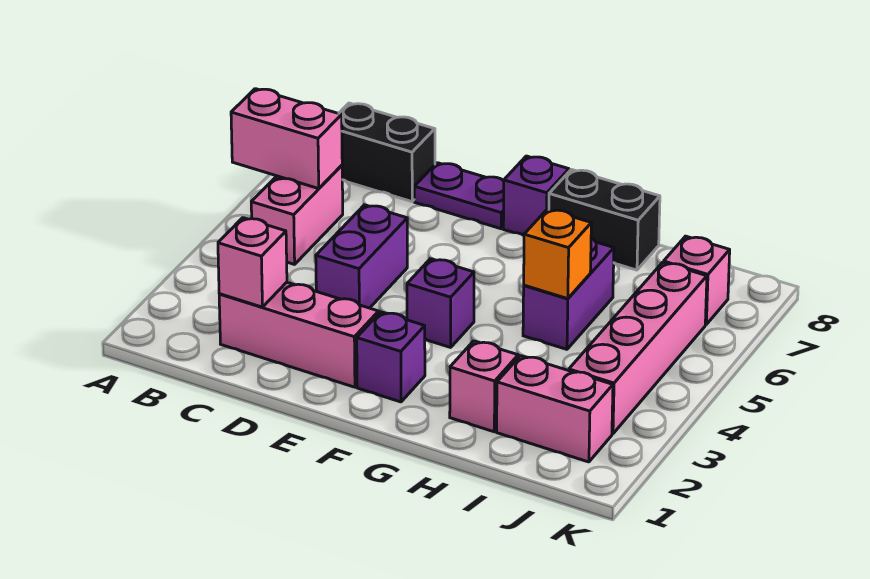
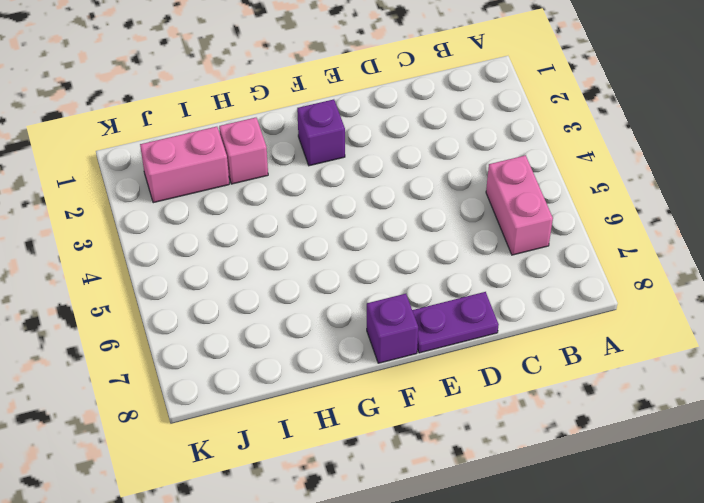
none -> black brick B8:C8 level 1
none -> pink brick C2:E2 level 1
none -> purple brick D4:D5 level 1

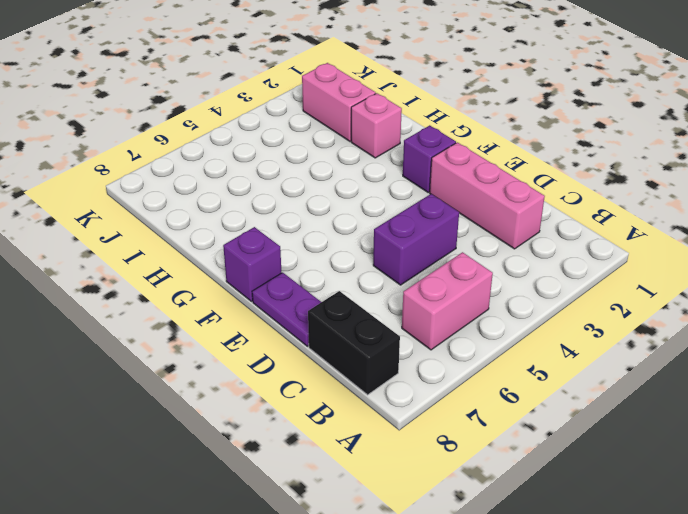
none -> purple brick F4 level 1
none -> black brick G8:H8 level 1
none -> purple brick H5:H6 level 1

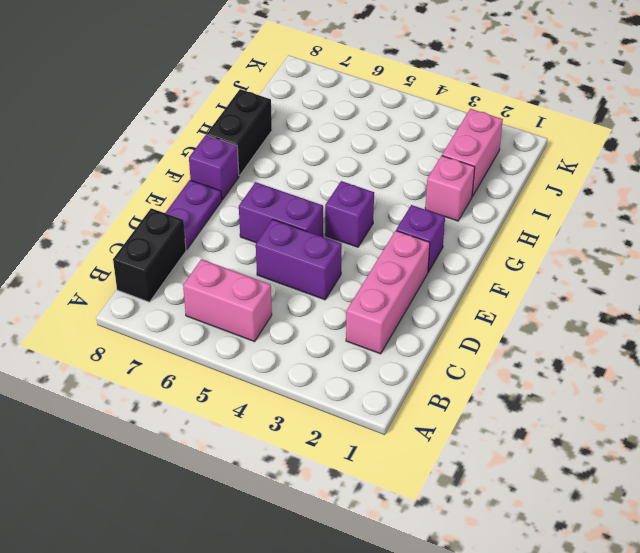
purple brick E5:E6 level 1 -> purple brick H5:H6 level 1
none -> pink brick J3:J6 level 1
none -> pink brick J7 level 1
none -> pink brick A6:B6 level 2

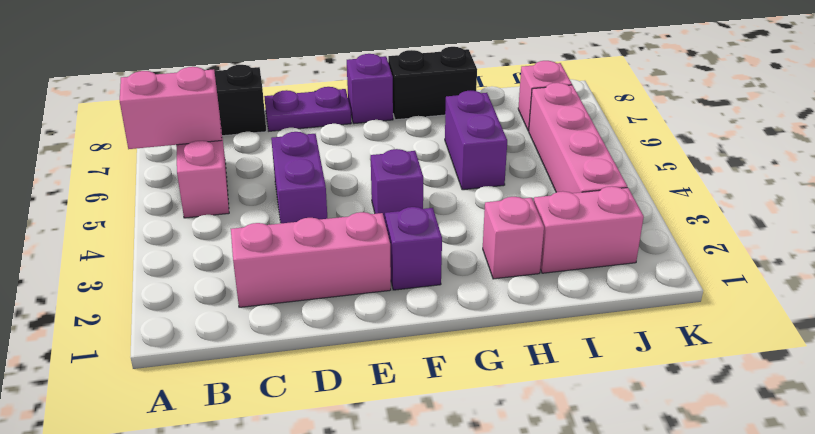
none -> pink brick C2 level 2
none -> orange brick H5 level 2

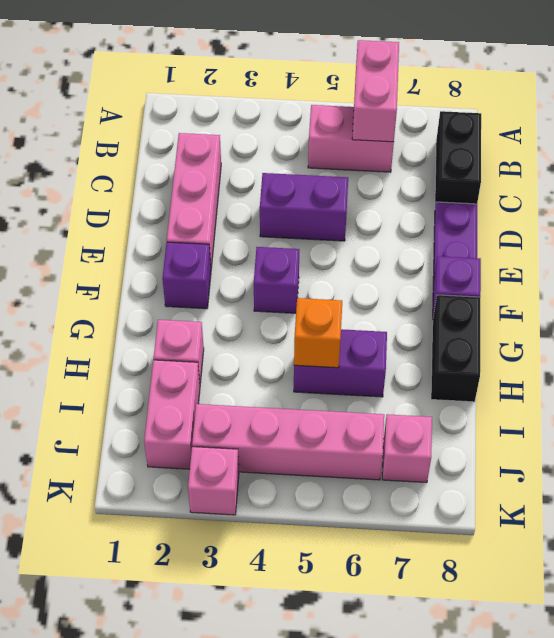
pink brick K3 level 1 -> pink brick C2 level 2

